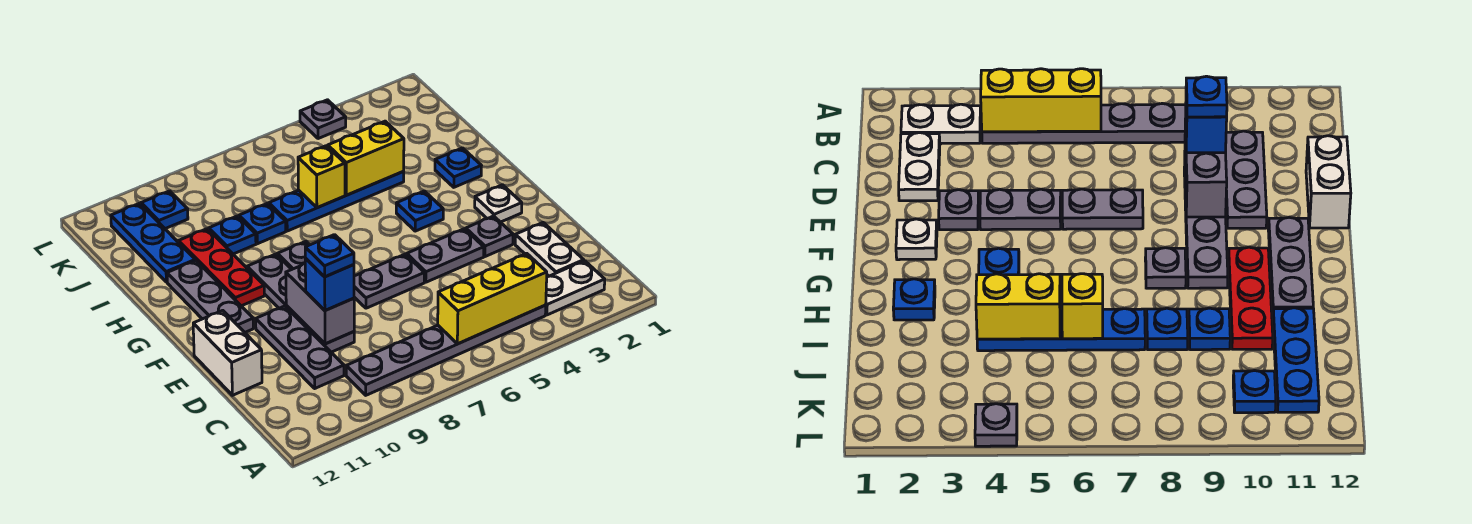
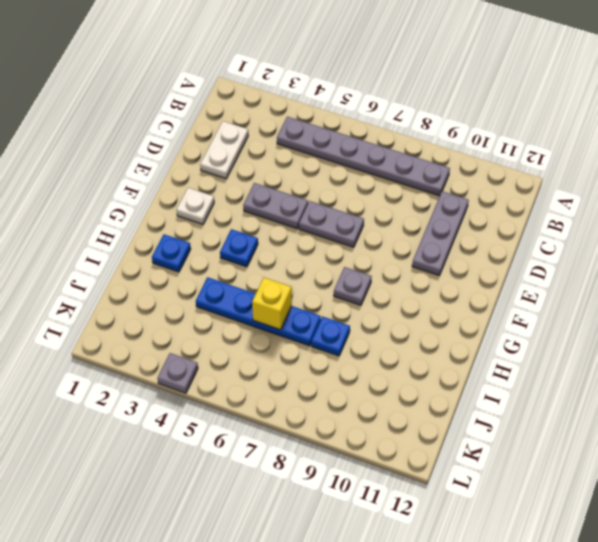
none -> white plate B2:B3 level 1
none -> grey plate D9:G9 level 1
none -> white brick D12:E12 level 1

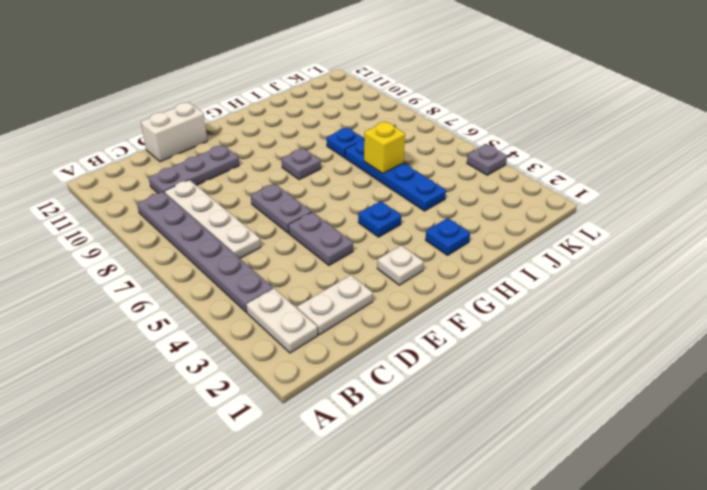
white plate C6:C9 level 1 -> none
none -> grey plate D9:G9 level 1
none -> grey plate E3 level 1
none -> grey plate F11:H11 level 1

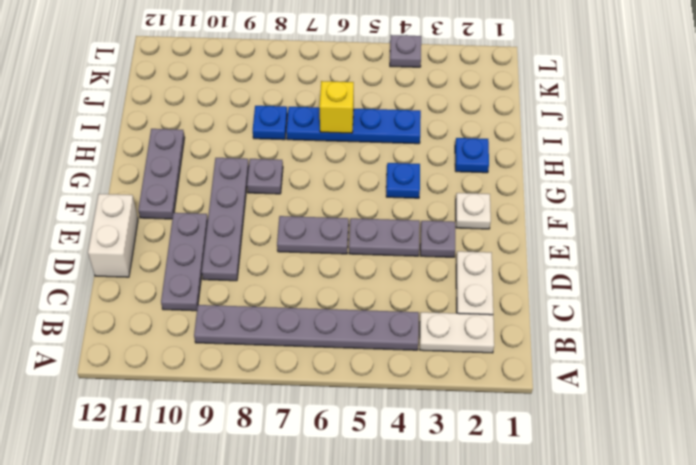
none -> red plate G10:I10 level 1
none -> blue plate I9 level 1
none -> blue plate I11:K11 level 1

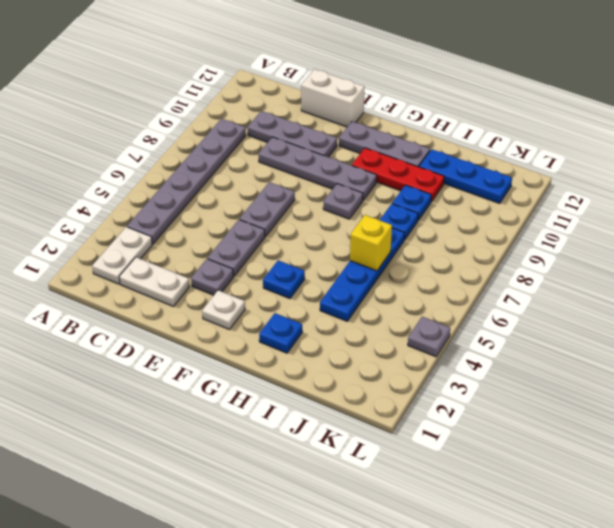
none -> blue plate K10 level 1
none -> yellow brick B4:B6 level 2
none -> grey brick D9:E9 level 2

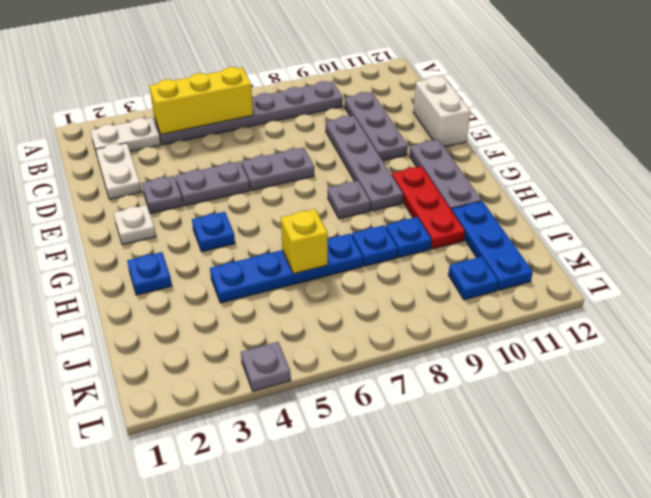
none -> grey brick D9:E9 level 2
none -> yellow brick I4:I5 level 2
none -> blue brick D9 level 3

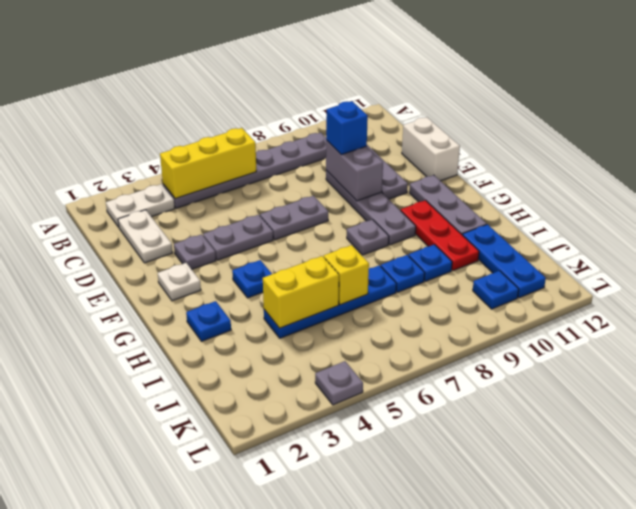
none -> blue plate D9 level 4

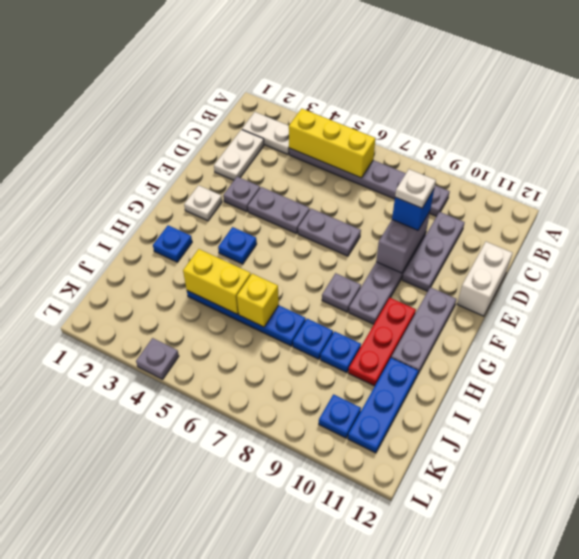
white plate D9 level 4 -> blue plate D9 level 4

